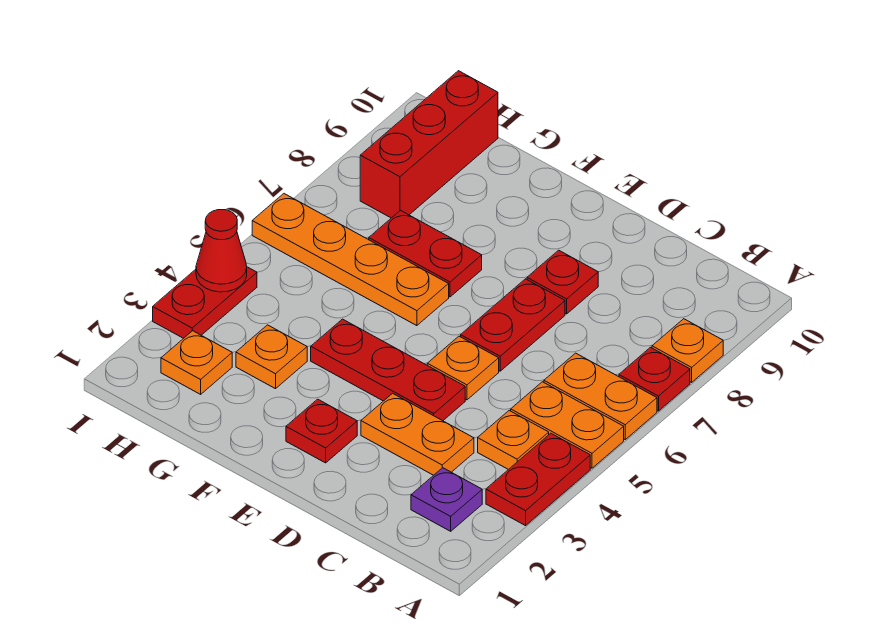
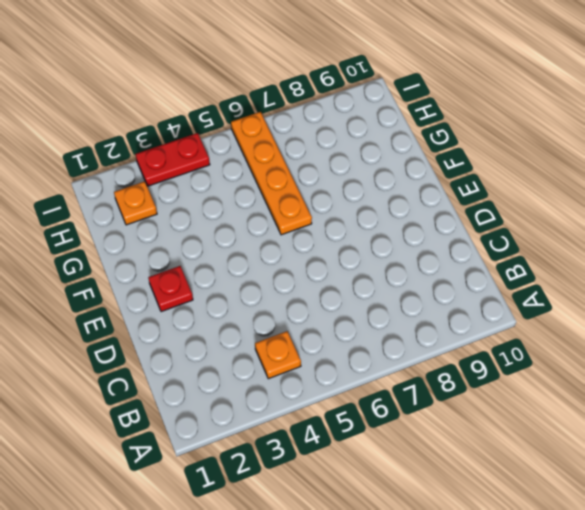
none -> red plate A3:A4 level 1
none -> orange plate A5:B5 level 1
none -> orange plate A6:B6 level 1

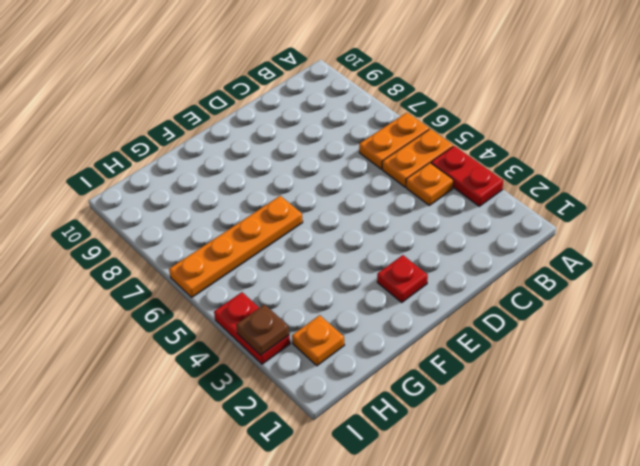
brown plate I3 level 2 -> none
none -> red plate A7 level 1
none -> orange plate A8 level 1
none -> purple plate B2 level 1

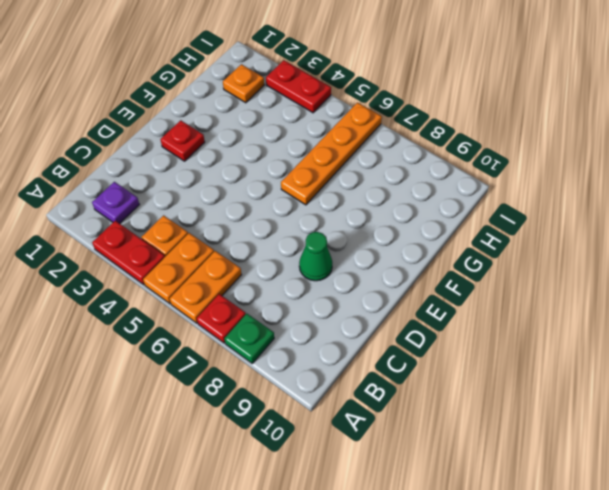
green plate A8 level 1 -> orange plate A8 level 1
green cone D8 level 1 -> red plate D8 level 1
none -> orange plate C3:D3 level 1
none -> red plate D4:F4 level 1
none -> orange plate D5 level 1

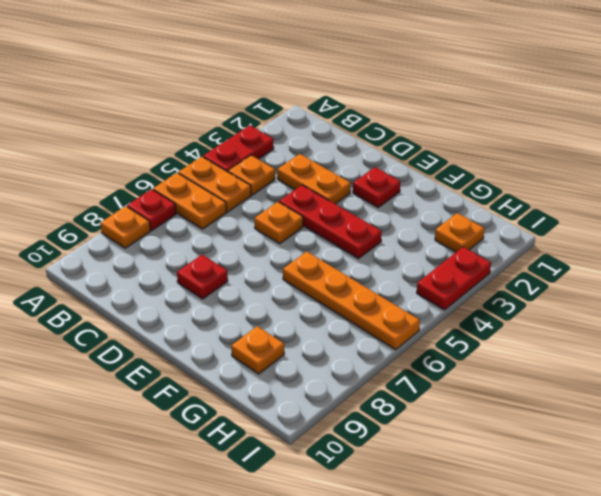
orange plate G9 level 1 -> orange plate G3 level 1
none -> purple plate B2 level 1
none -> red plate D6:D7 level 1
none -> red plate F7:G7 level 1

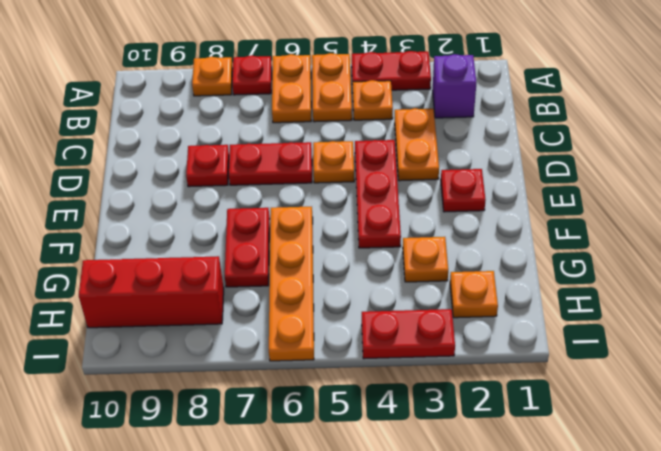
purple brick B2 level 1 -> purple plate B2 level 1
none -> red cone I4 level 2

